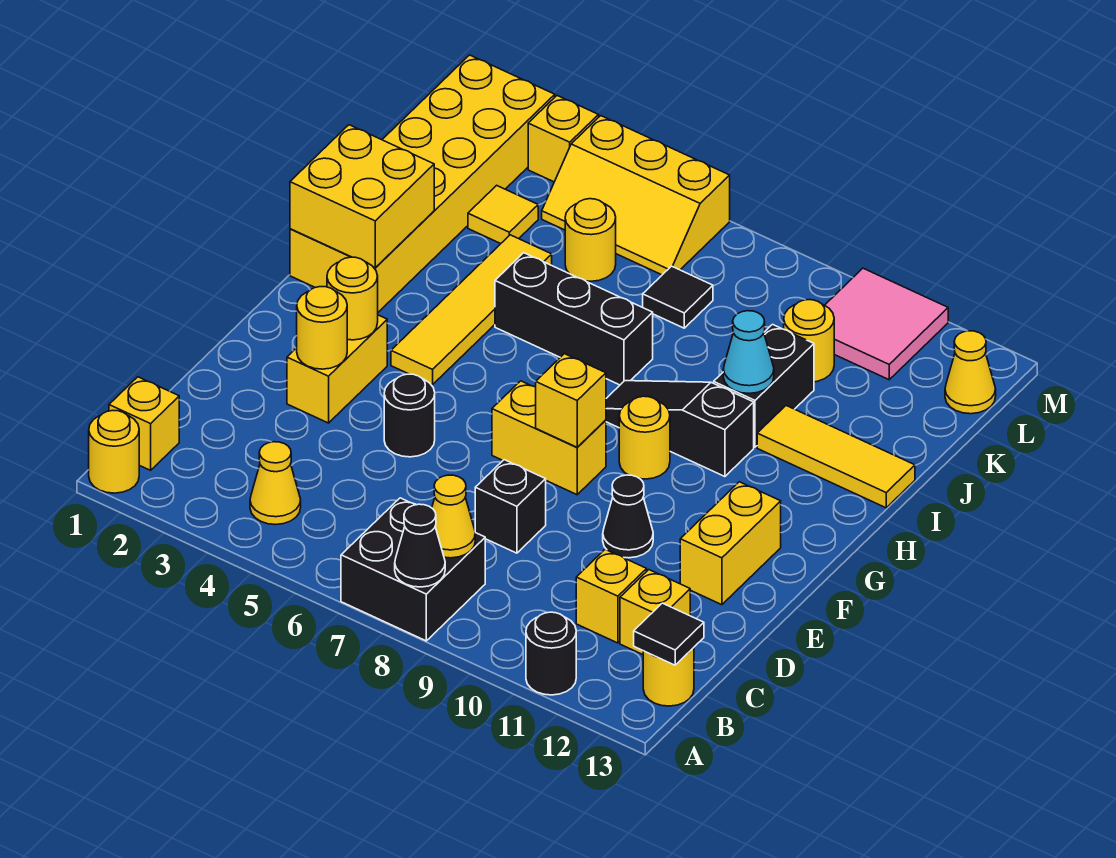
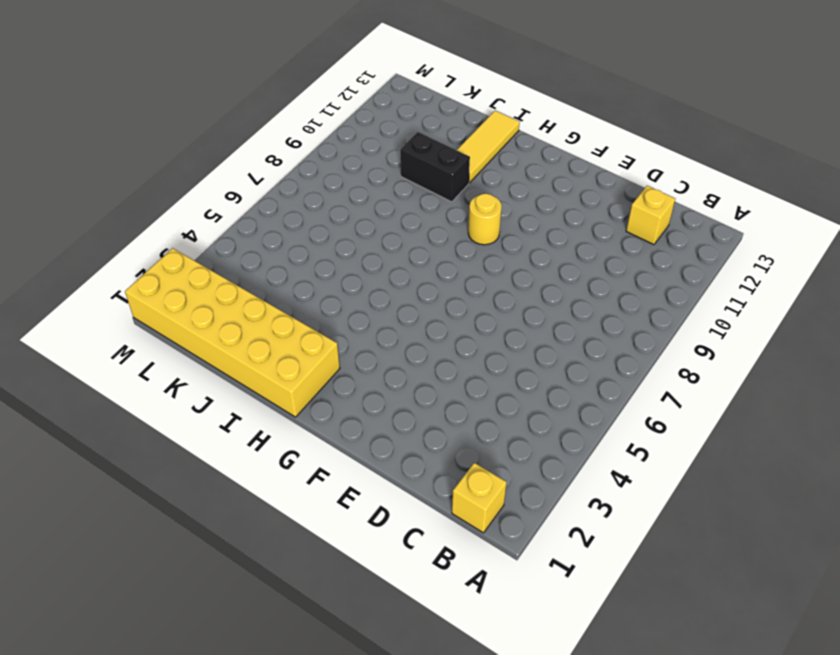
none -> yellow round brick A1 level 1
none -> black brick A7:B8 level 1
none -> black round brick A11 level 1
none -> yellow cone B4 level 1

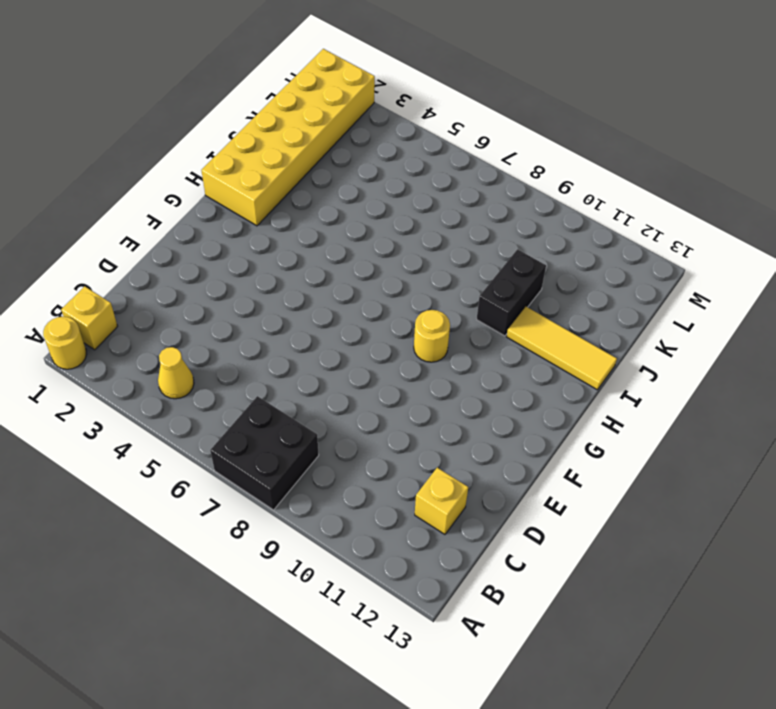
none -> black round brick A11 level 1
none -> yellow round brick B13 level 1
none -> yellow brick C11 level 1
none -> black brick D8 level 1

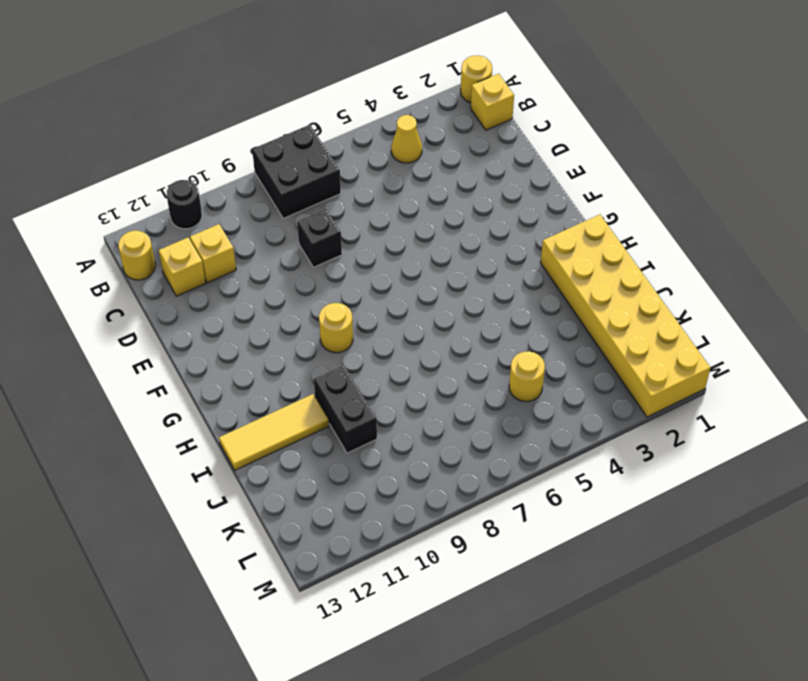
none -> yellow brick E3:F3 level 1
none -> black round brick E5 level 1
none -> black cone E10 level 1
none -> yellow brick E12:F12 level 1

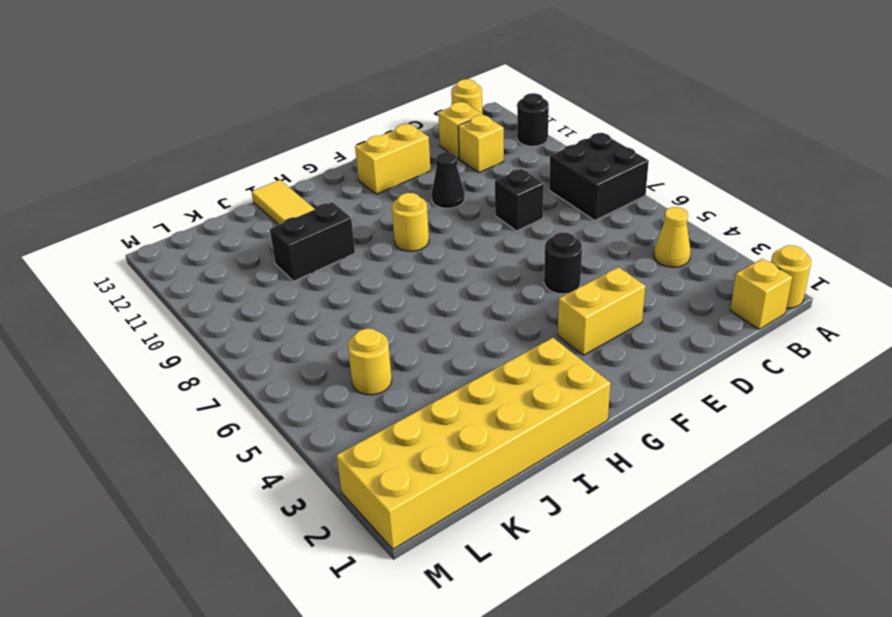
none -> yellow brick F7:F8 level 1
none -> yellow tile G4:J4 level 1
none -> black slope H8:H10 level 1 top 10
none -> black brick I5:I7 level 1

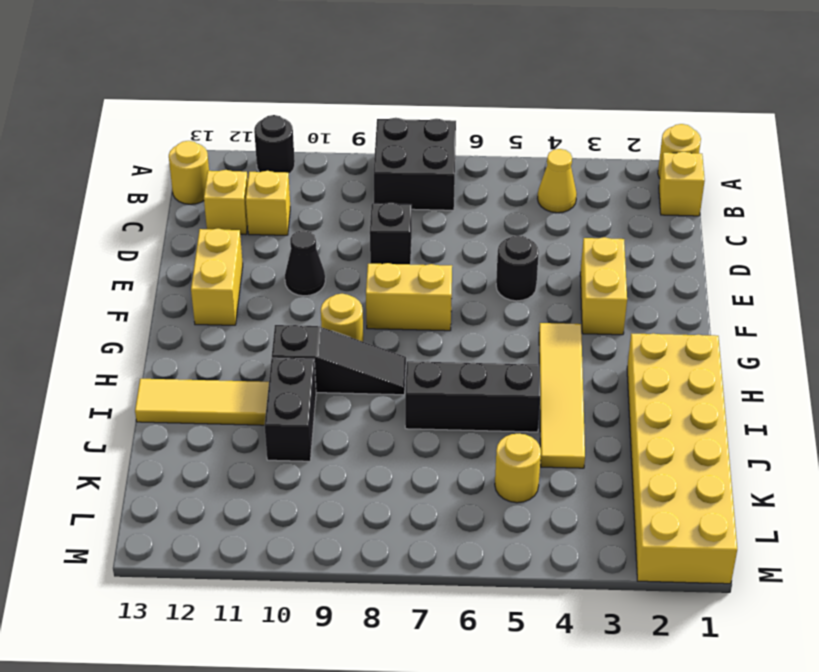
none -> yellow tile K3 level 1
none -> black tile K7 level 1
none -> yellow round brick K10 level 1
none -> yellow slope L4:M6 level 1 top M

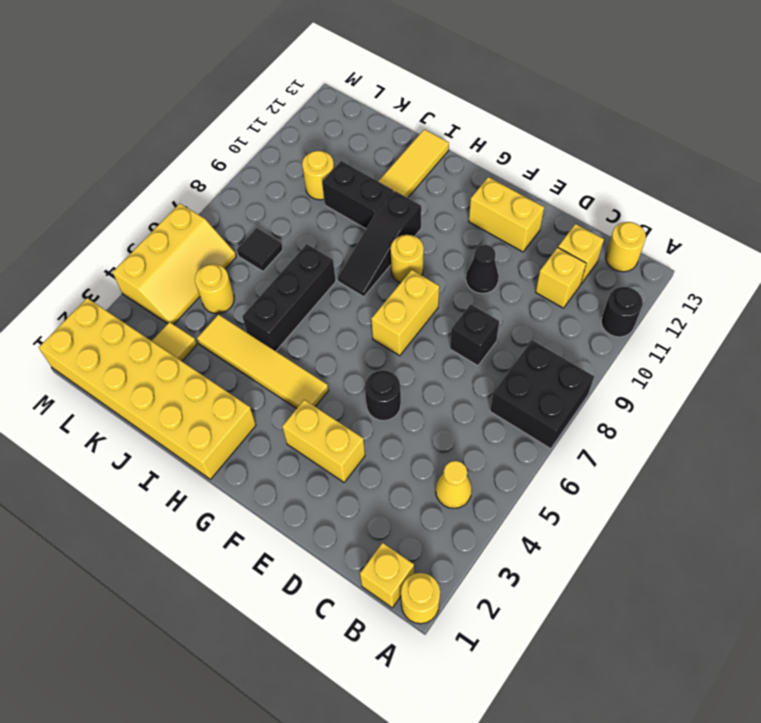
none -> pink tile L10:M11 level 1
none -> yellow cone L13 level 1
none -> yellow brick M3 level 1
none -> black cone A8 level 2

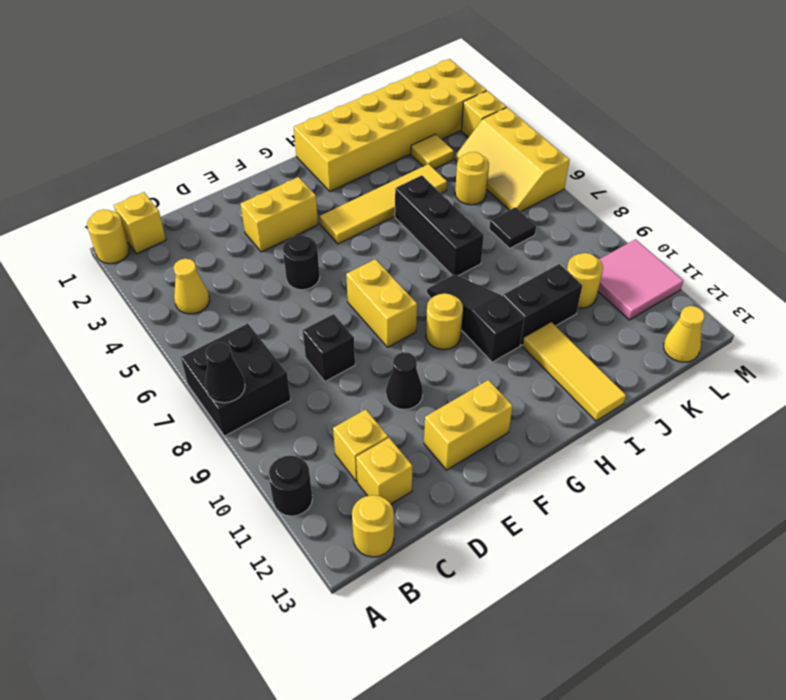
none -> yellow cone B8 level 2
none -> black tile B13 level 2
none -> yellow round brick E3 level 2
none -> yellow round brick F3 level 2

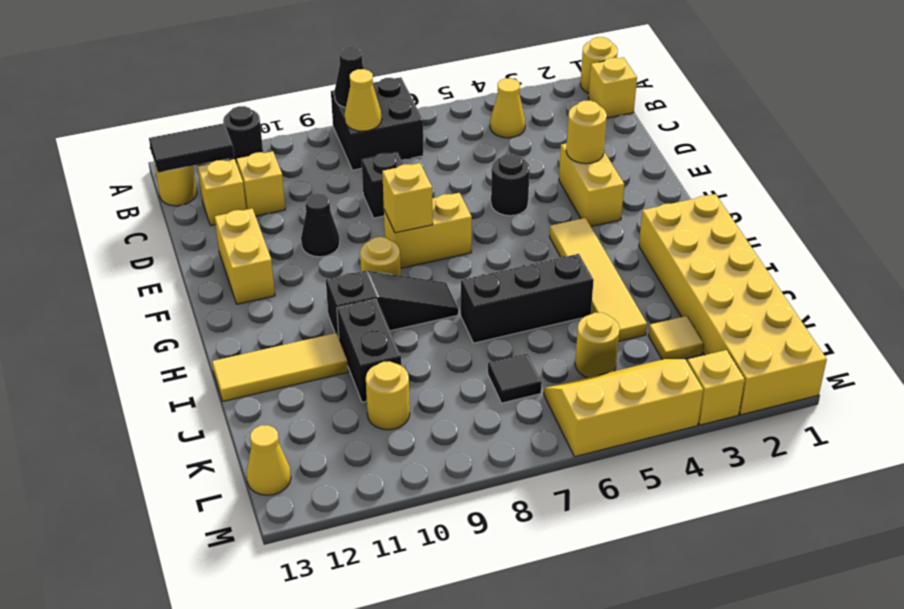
black tile B12:B13 level 2 -> black tile B13 level 2
none -> pink tile L10:M11 level 1
none -> yellow round brick F3 level 2
none -> yellow brick H1:I2 level 2
none -> cyan cone I10 level 2

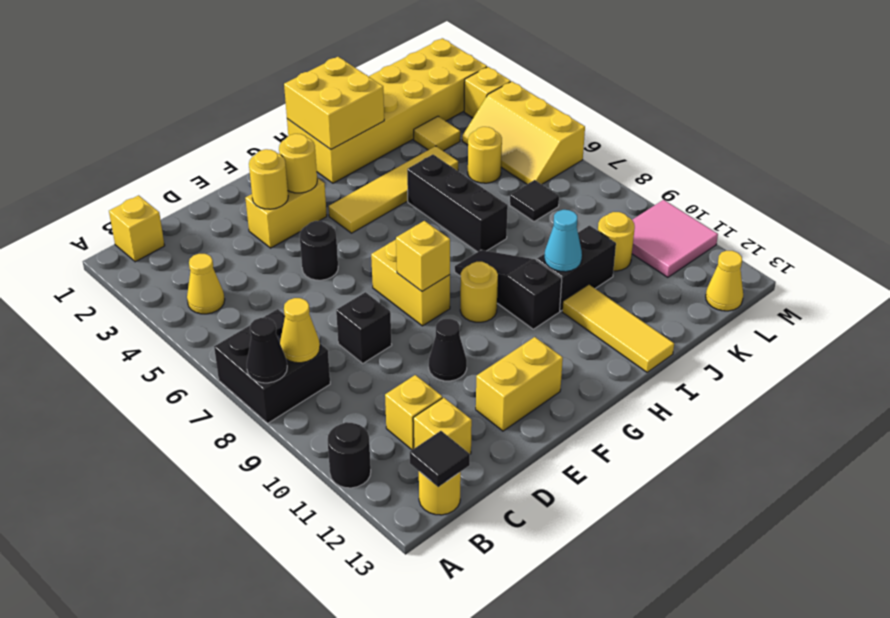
none -> yellow round brick A1 level 1

